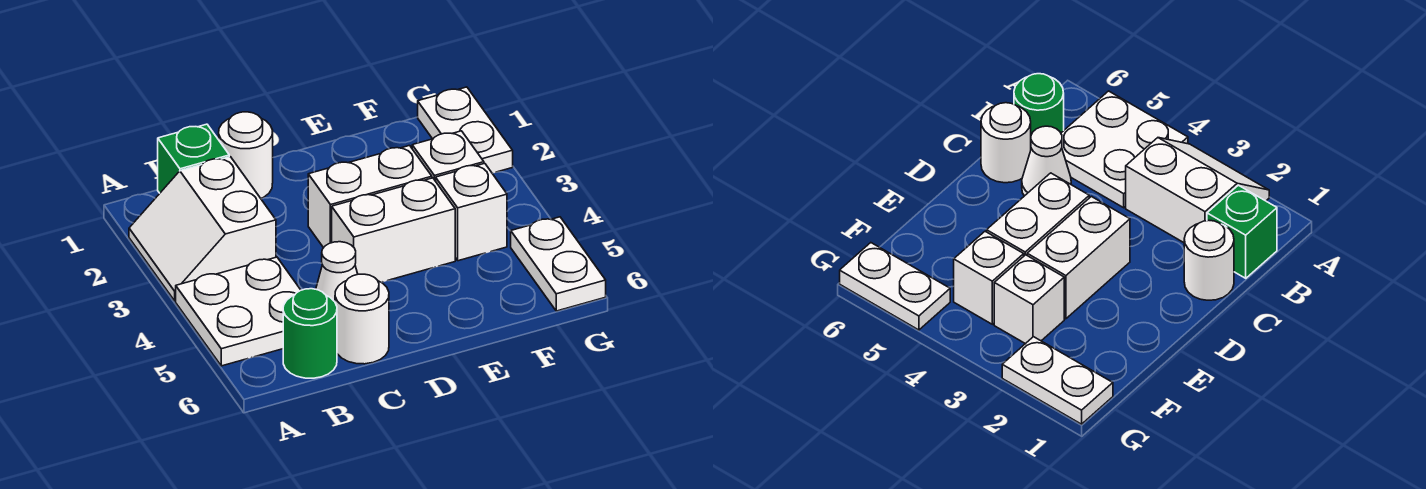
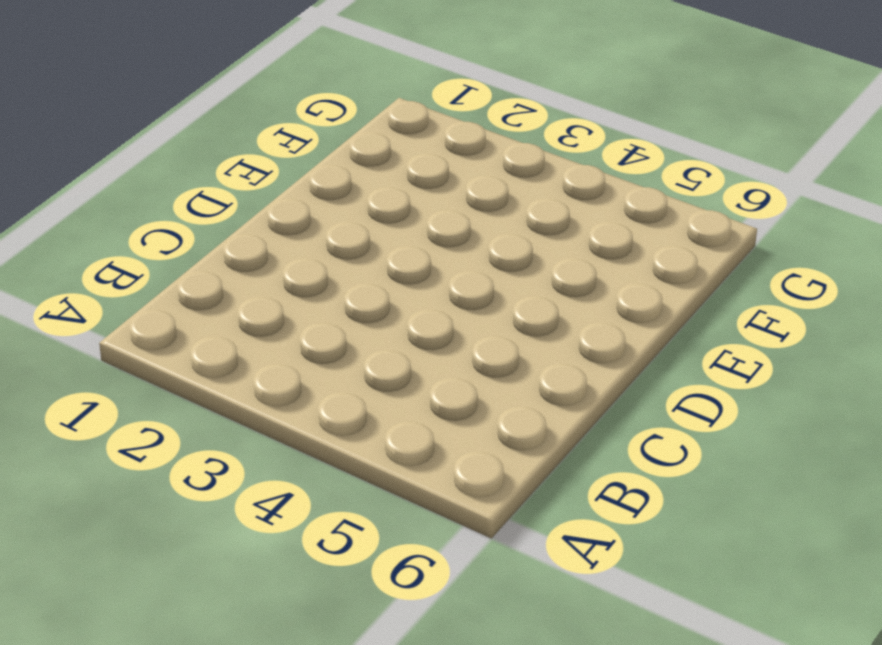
none -> white slope A2:B3 level 1 top B
none -> white plate A4:B5 level 1
none -> green brick B1 level 1

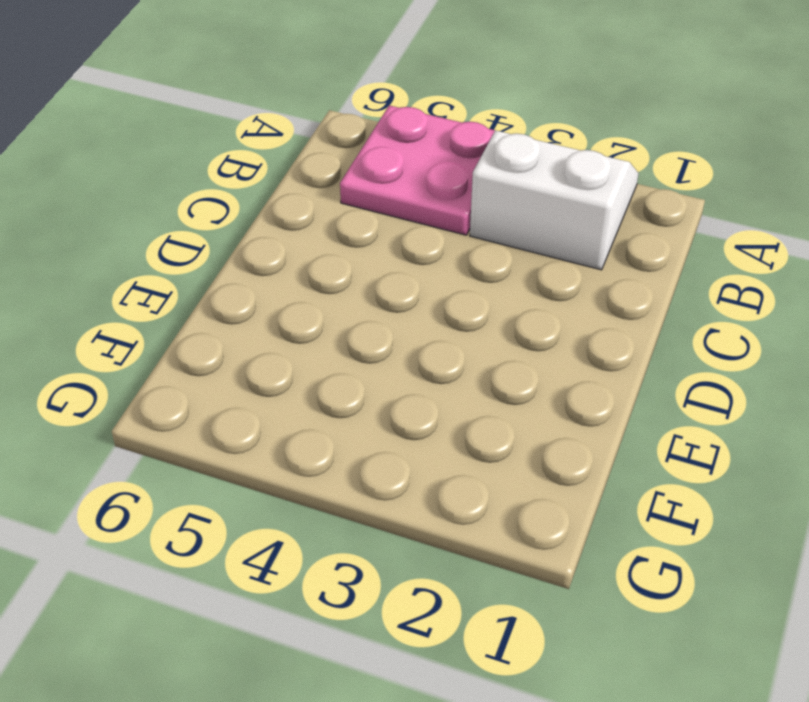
pink plate A4:B5 level 1 -> white plate A4:B5 level 1
none -> green brick B1 level 1
none -> green round brick B6 level 1
none -> white round brick C1 level 1

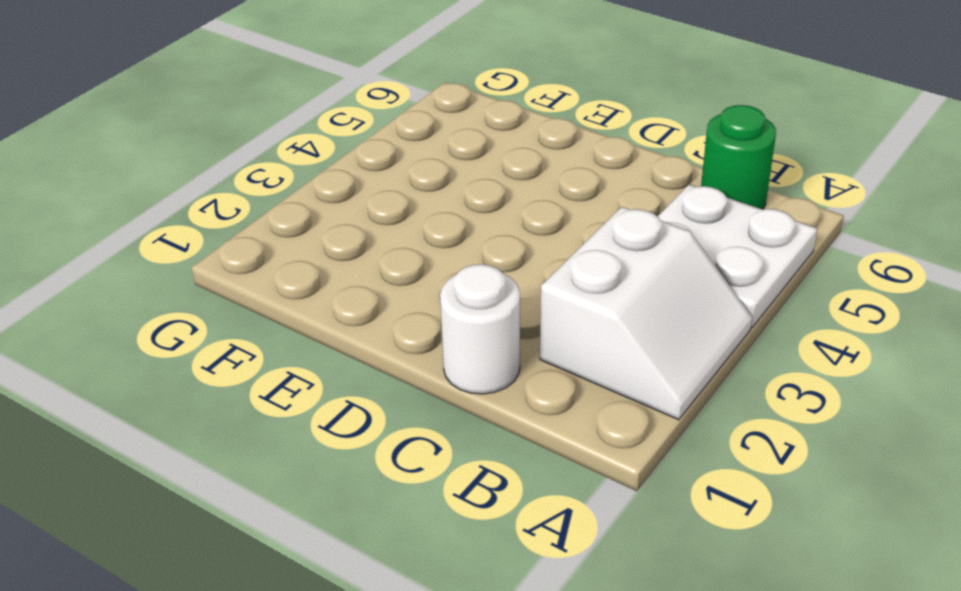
none -> green brick B1 level 1
none -> white cone C5 level 1
none -> white round brick C6 level 1

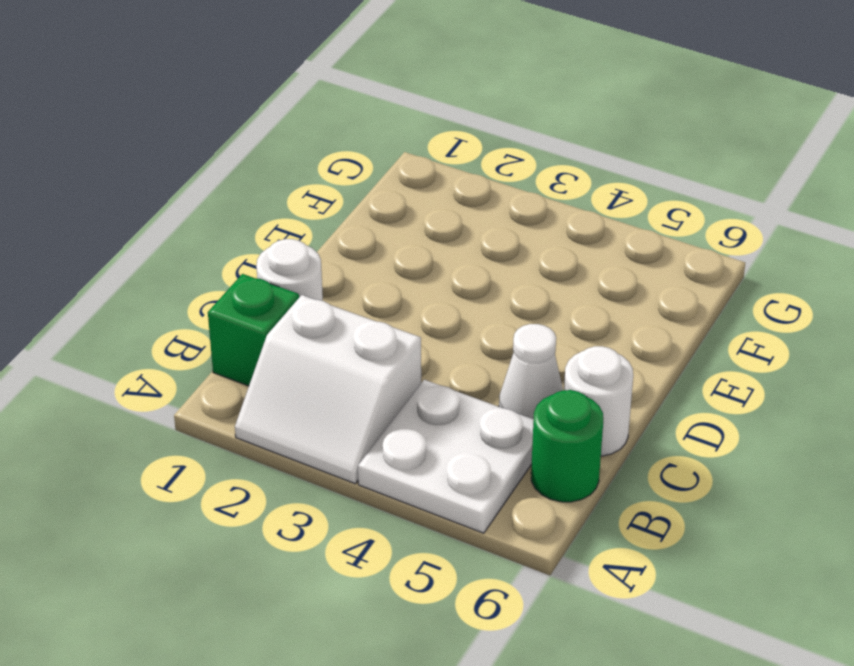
none -> white brick D3:E3 level 1
none -> white brick D4:E4 level 1
none -> white brick F3 level 1

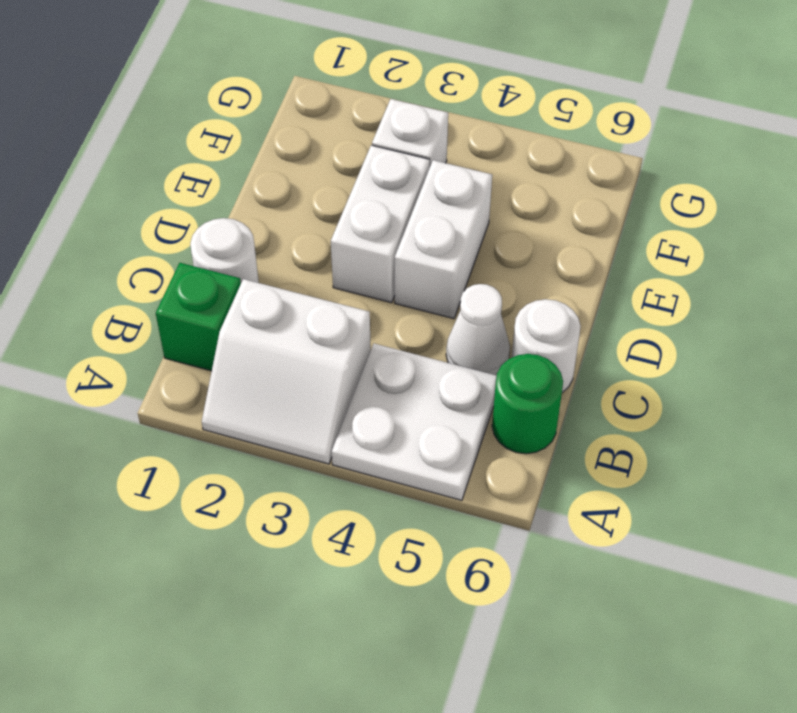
none -> white brick F4 level 1
none -> white plate G1:G2 level 1
none -> white plate G5:G6 level 1

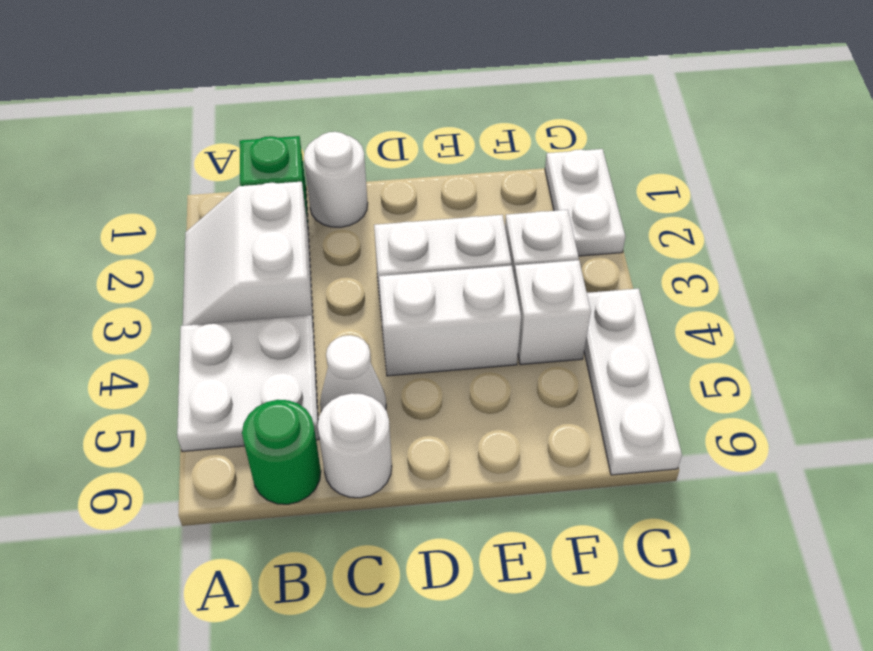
white plate G4:G6 level 1 -> white plate G5:G6 level 1

